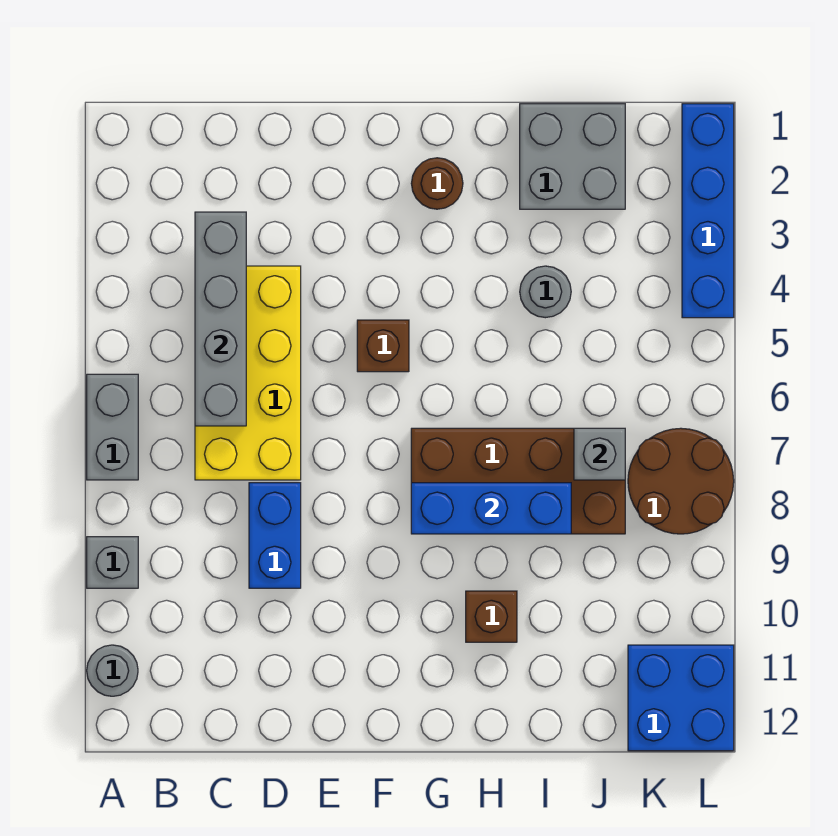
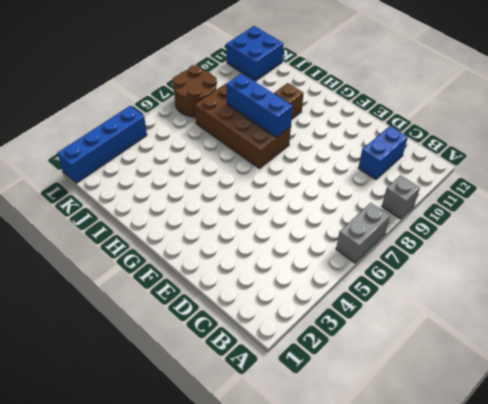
blue brick C10:C11 level 1 -> blue brick D8:D9 level 1
none -> grey round brick A11 level 1
none -> yellow brick C4:D7 level 1
none -> brown brick F5 level 1

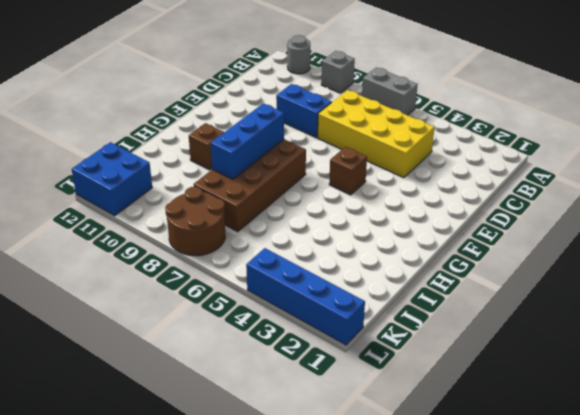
none -> brown round brick G2 level 1
none -> grey brick I1:J2 level 1
none -> grey round brick I4 level 1

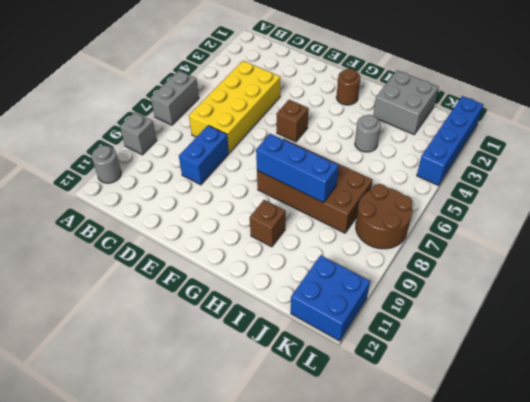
none -> grey brick C3:C6 level 2
none -> grey brick J7 level 2

